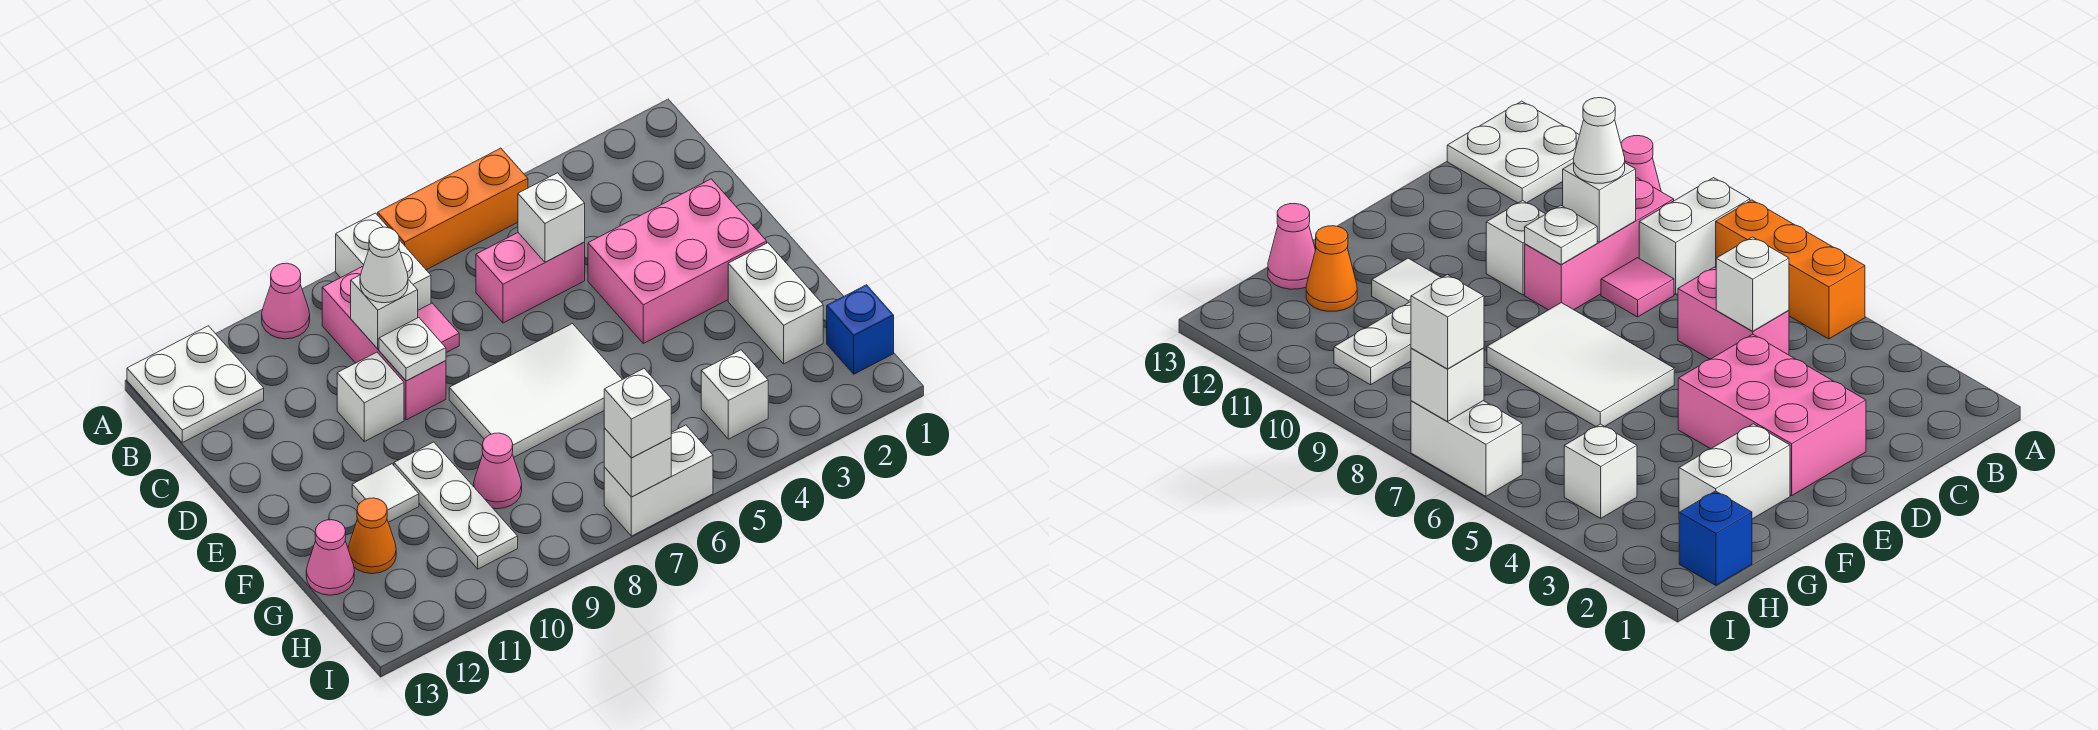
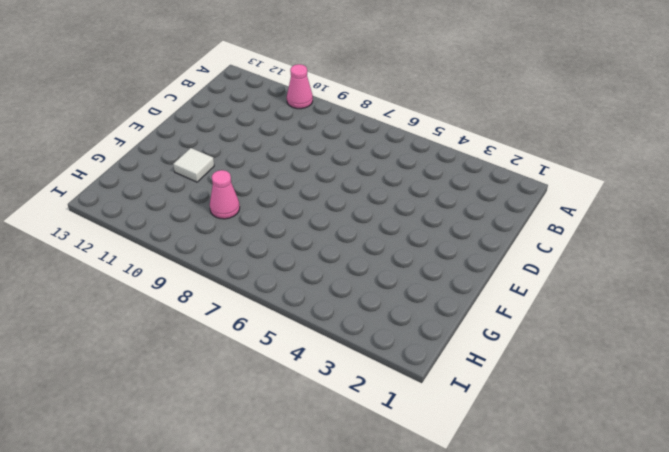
none -> orange brick A5:A7 level 1
none -> white brick A8:B8 level 1
none -> white plate A12:B13 level 1

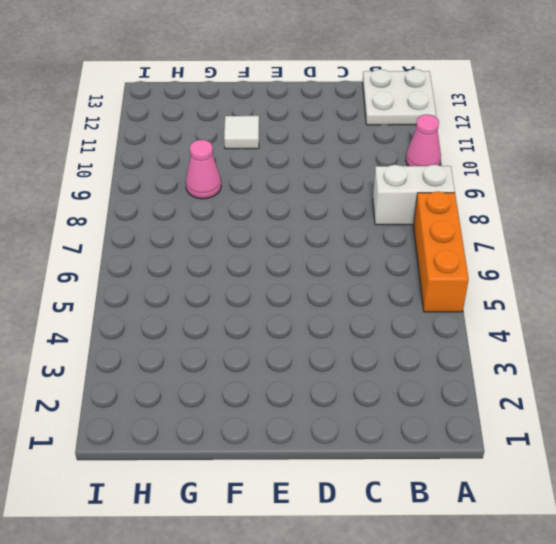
none -> pink brick B9:D9 level 1
none -> pink brick C5:C6 level 1
none -> pink tile C8 level 1

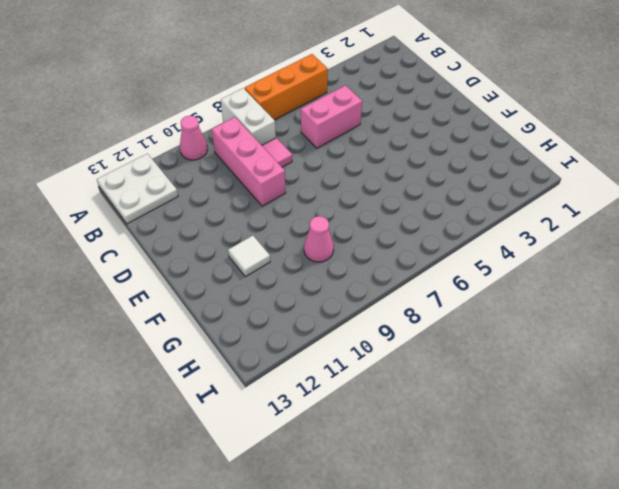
none -> pink brick D2:E4 level 1
none -> white brick D10 level 1
none -> white tile E6:F8 level 1

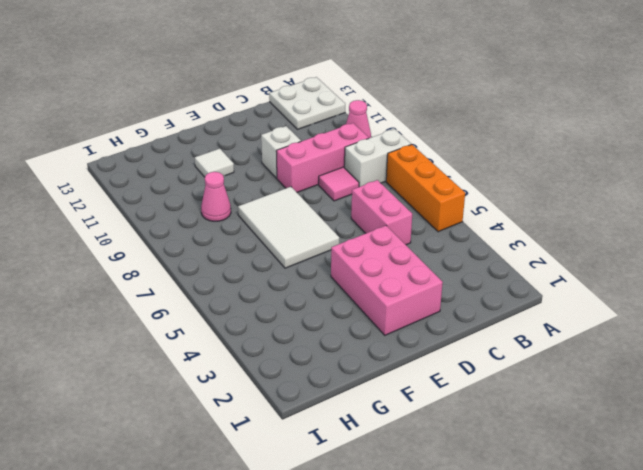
none -> white brick F2:G2 level 1
none -> white plate F10:H10 level 1
none -> orange cone G12 level 1

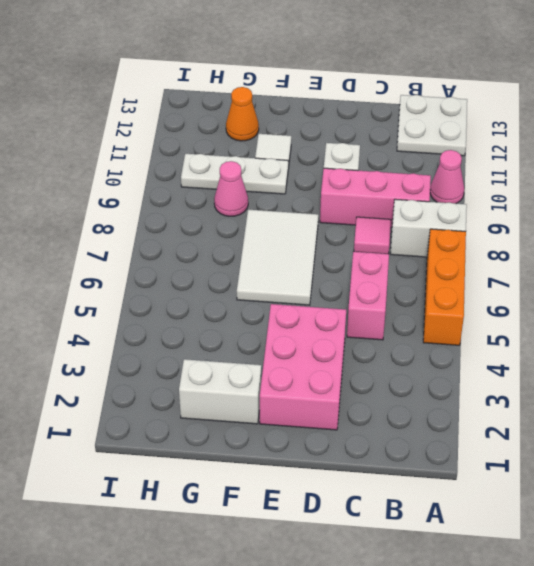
none -> pink cone G13 level 1
none -> blue brick H1 level 1
none -> white brick H4 level 1

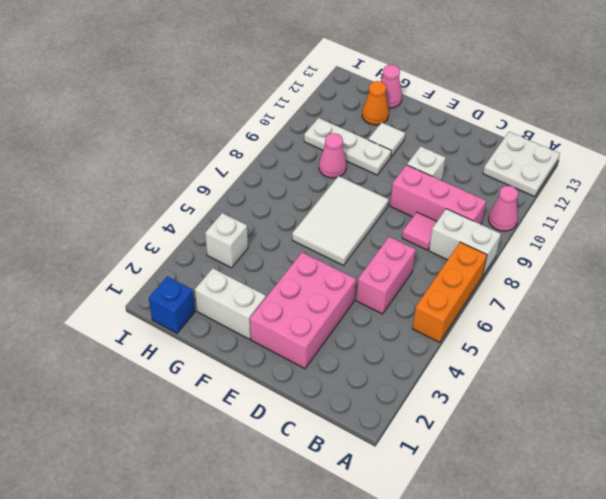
none -> white brick I6:I7 level 1
none -> white brick C5 level 2
none -> white brick C9 level 2

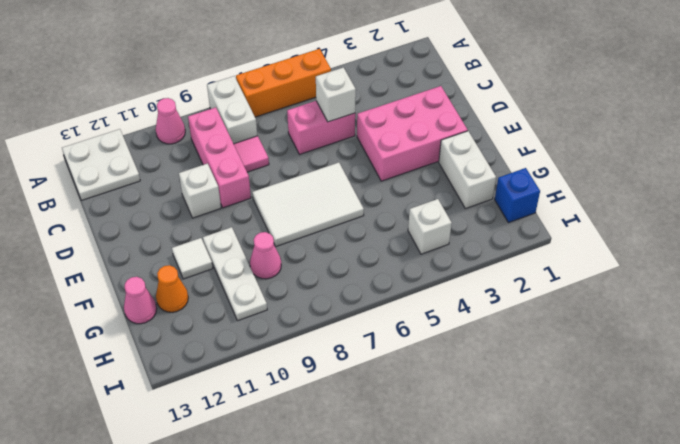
none -> white brick I6:I7 level 1
none -> white brick C9 level 2
none -> white plate D9 level 2

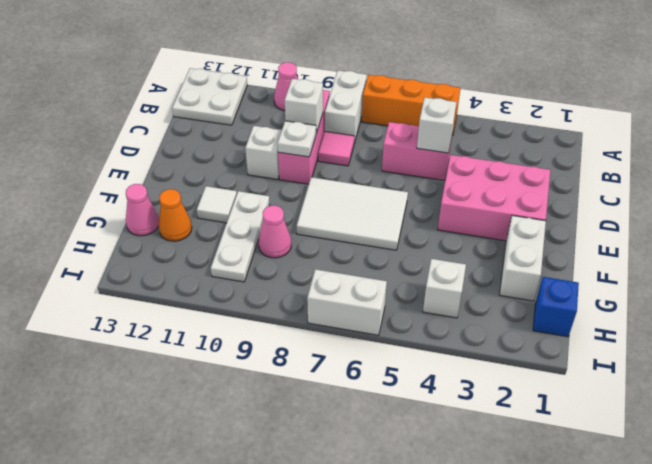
none -> white brick I7 level 2
none -> white cone C9 level 3
none -> white brick I7 level 3

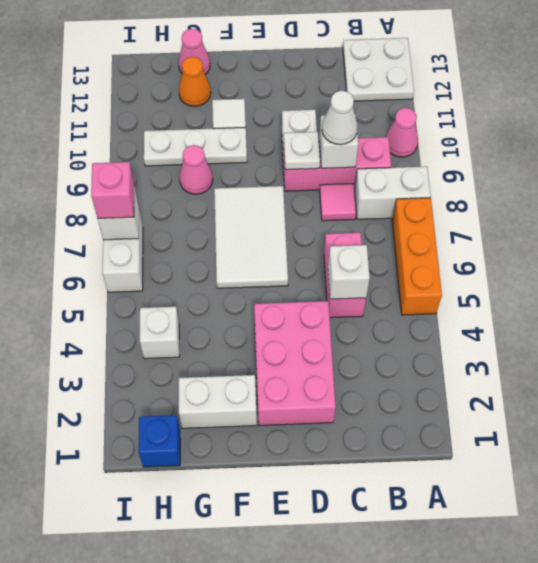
pink brick I7 level 3 -> white brick I7 level 3

